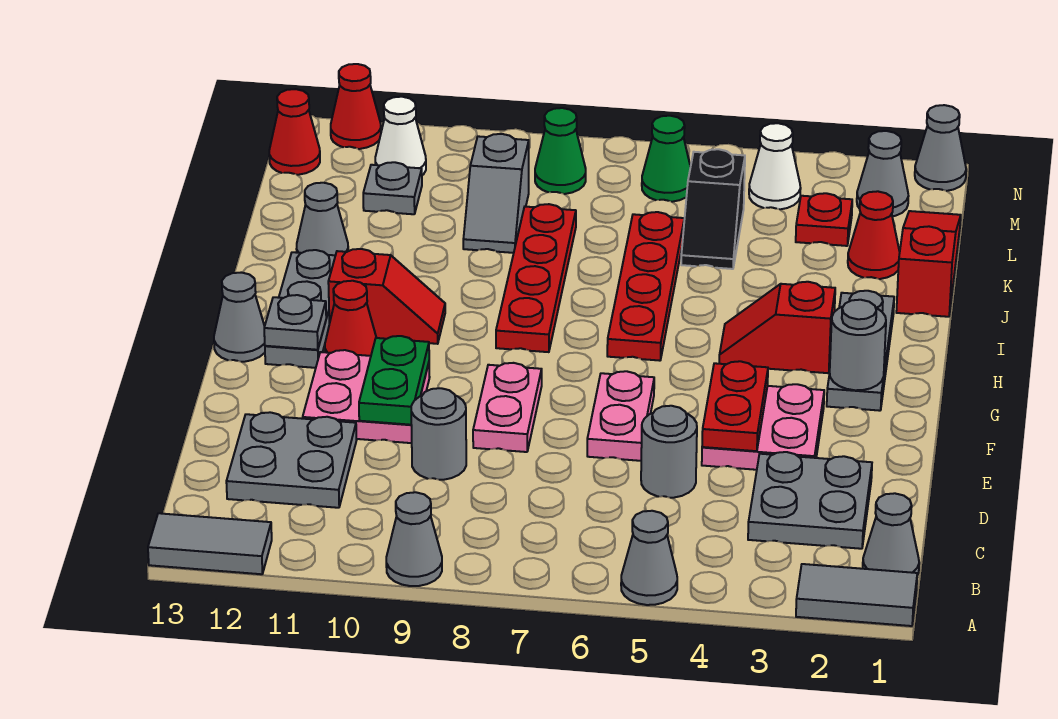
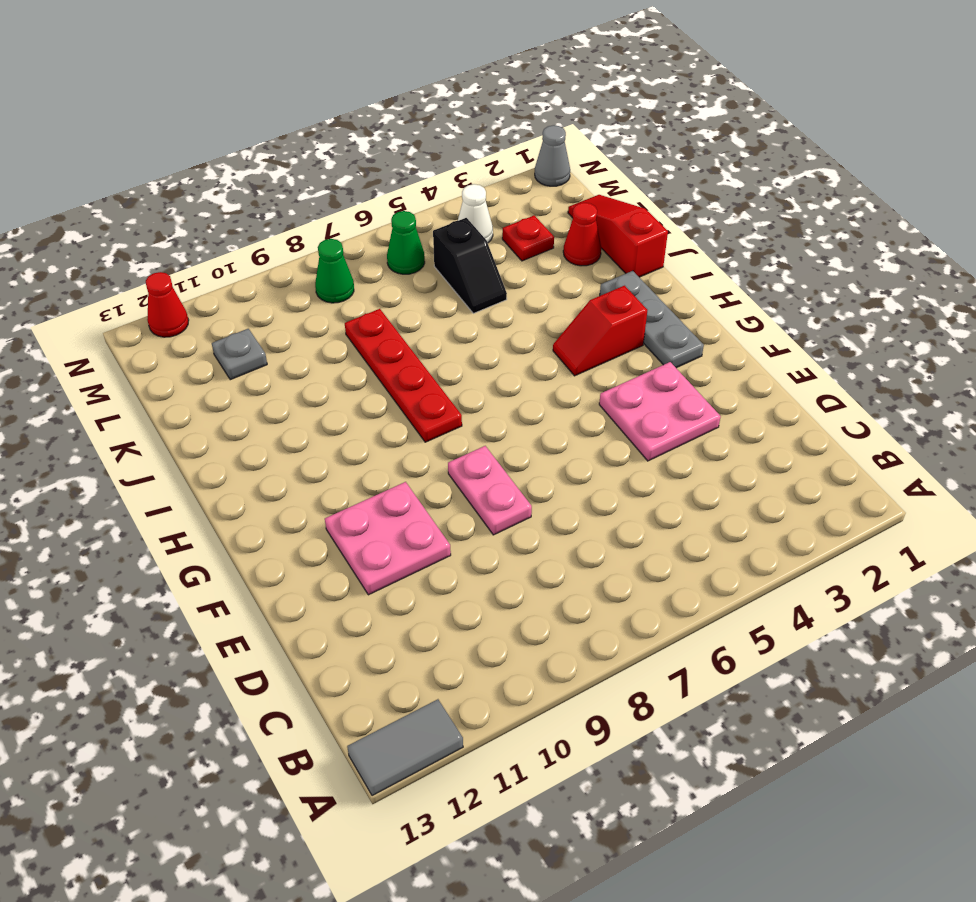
none -> grey tile A1:A2 level 1
none -> grey cone A5 level 1
none -> grey cone A9 level 1
none -> grey cone B1 level 1

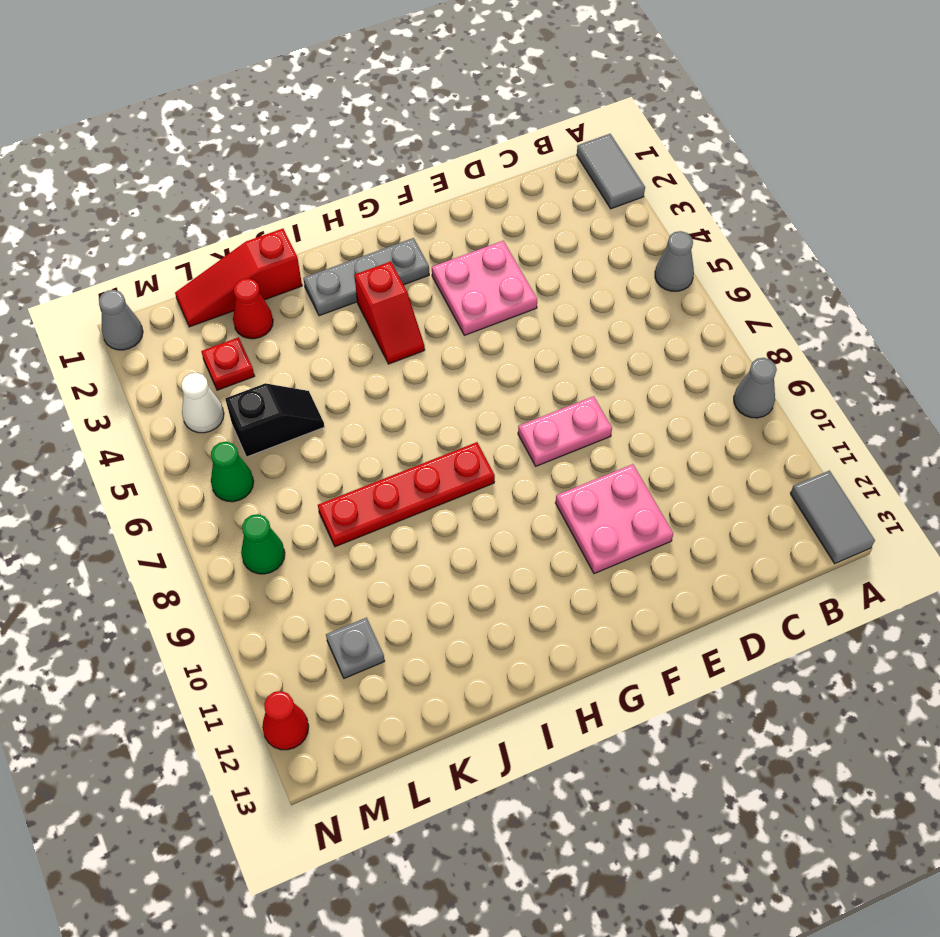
none -> grey cone B1 level 1
none -> grey plate C2:D3 level 1
none -> grey plate C11:D12 level 1
none -> grey round brick D5 level 1

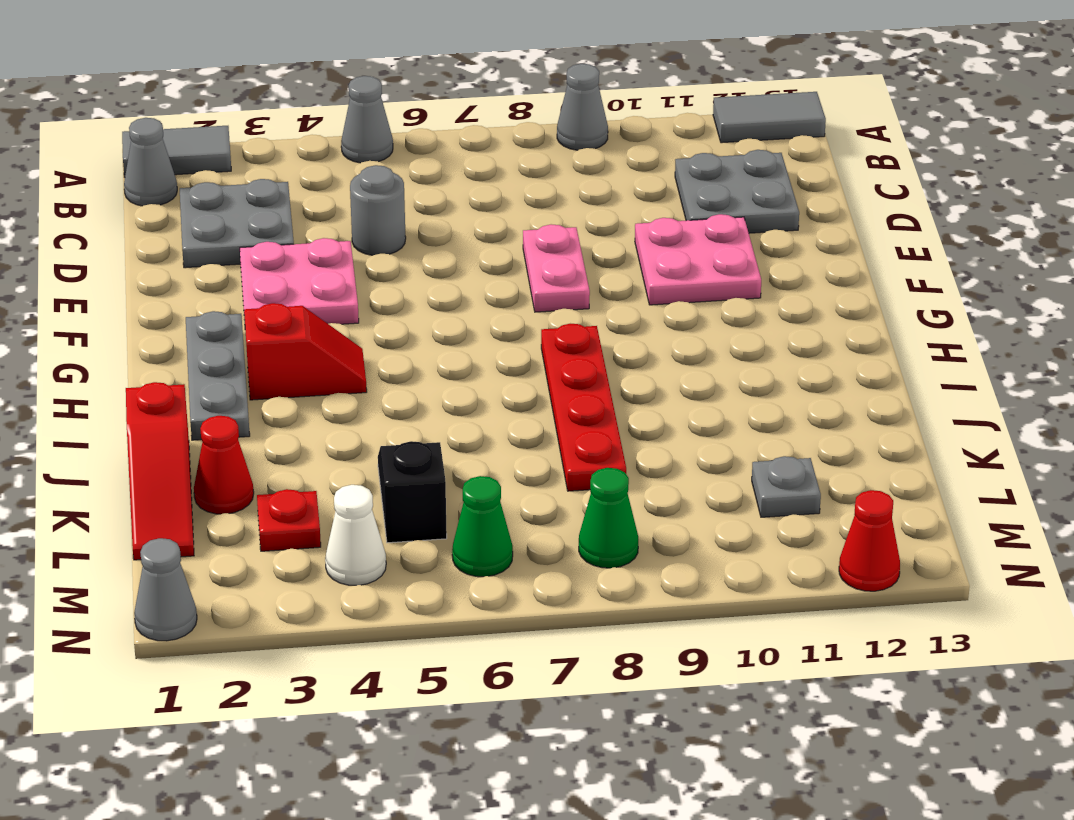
none -> grey round brick D9 level 1
none -> pink plate E6:F6 level 1
none -> red cone G11 level 1
none -> grey plate G12:I12 level 1

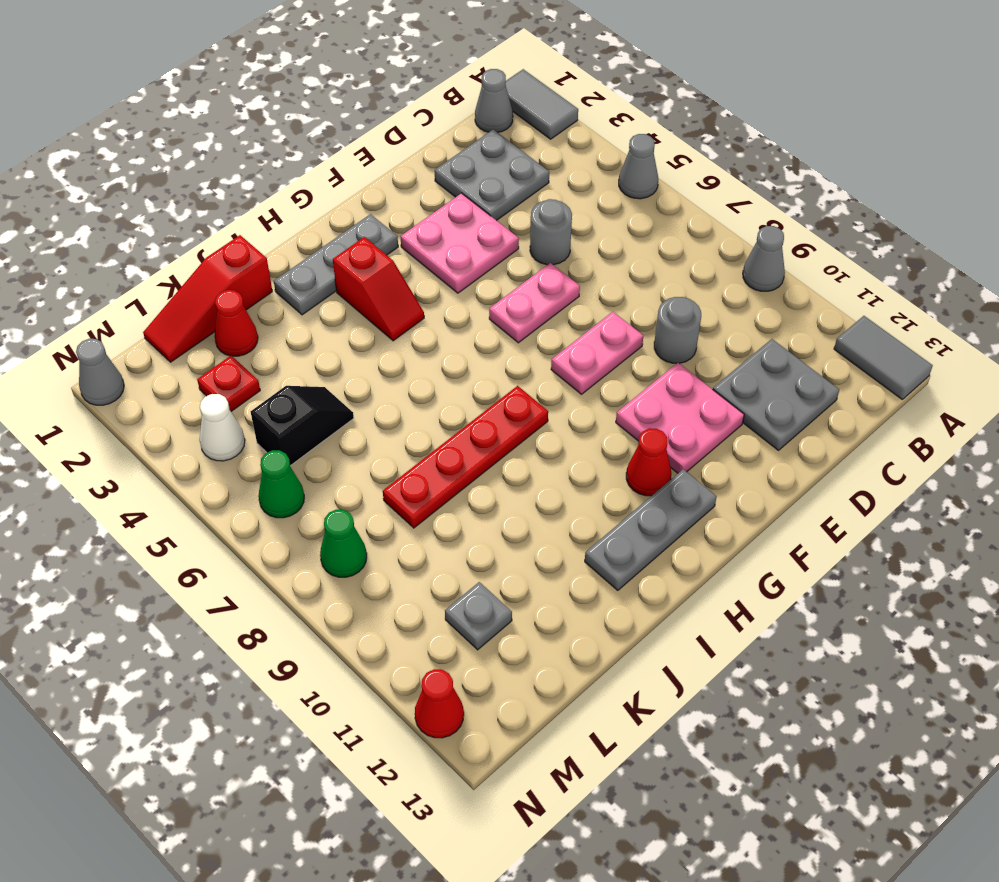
none -> grey cone G13 level 1
none -> red plate H6:K6 level 1
none -> red slope H10:H11 level 1 top 11
none -> grey cone J12 level 1

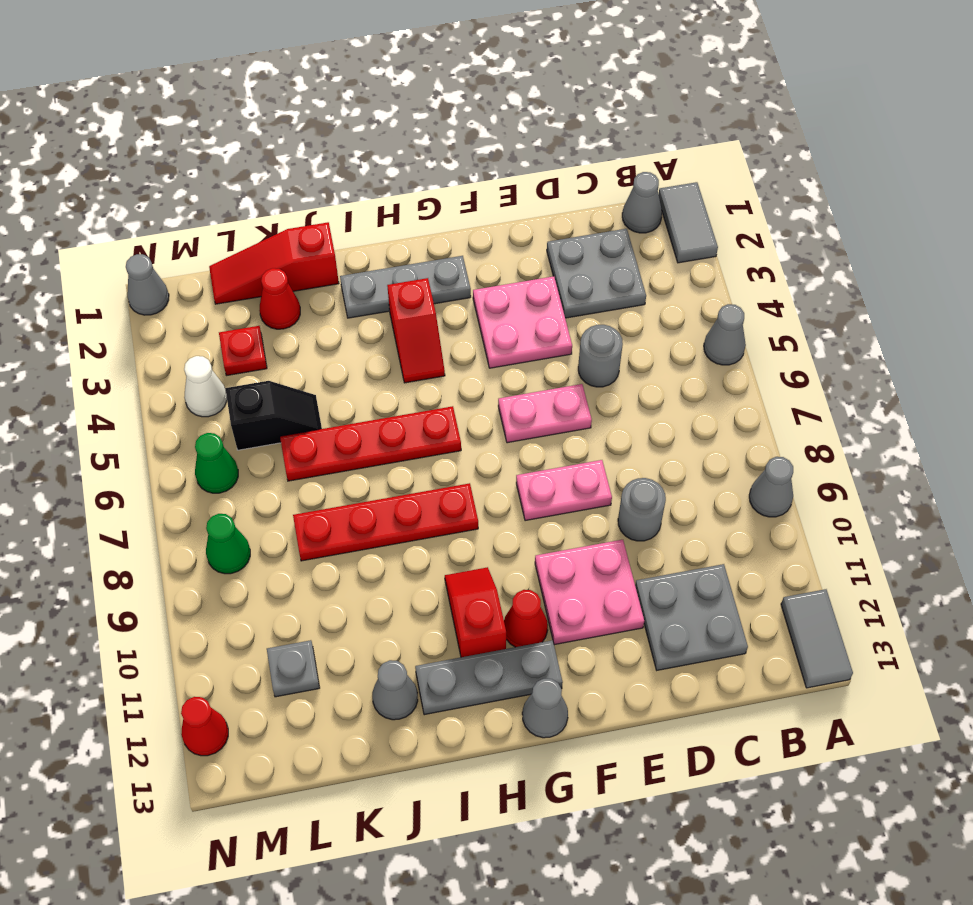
none -> grey slope K9:L9 level 1 top L
none -> grey cone M2 level 1
none -> white cone M11 level 1
none -> red cone M13 level 1

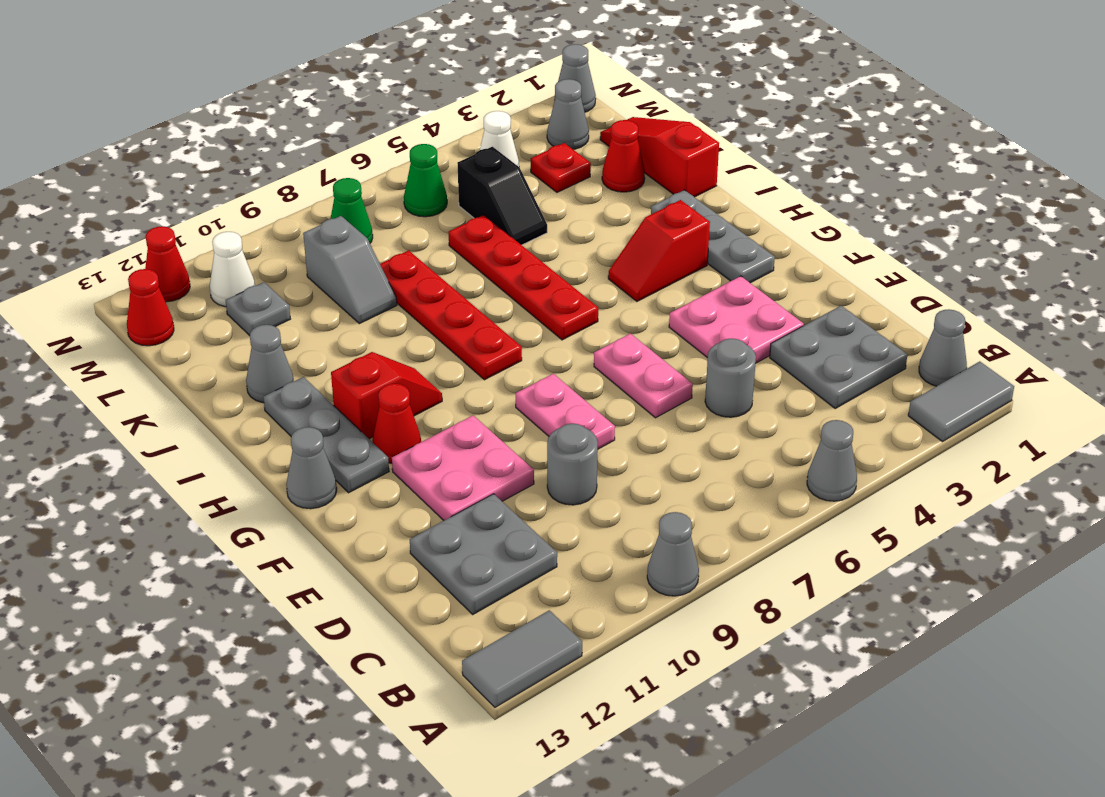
none -> red plate E4:F4 level 2
none -> green plate E10:F10 level 2
none -> grey round brick G2 level 2
none -> grey plate G12 level 2

